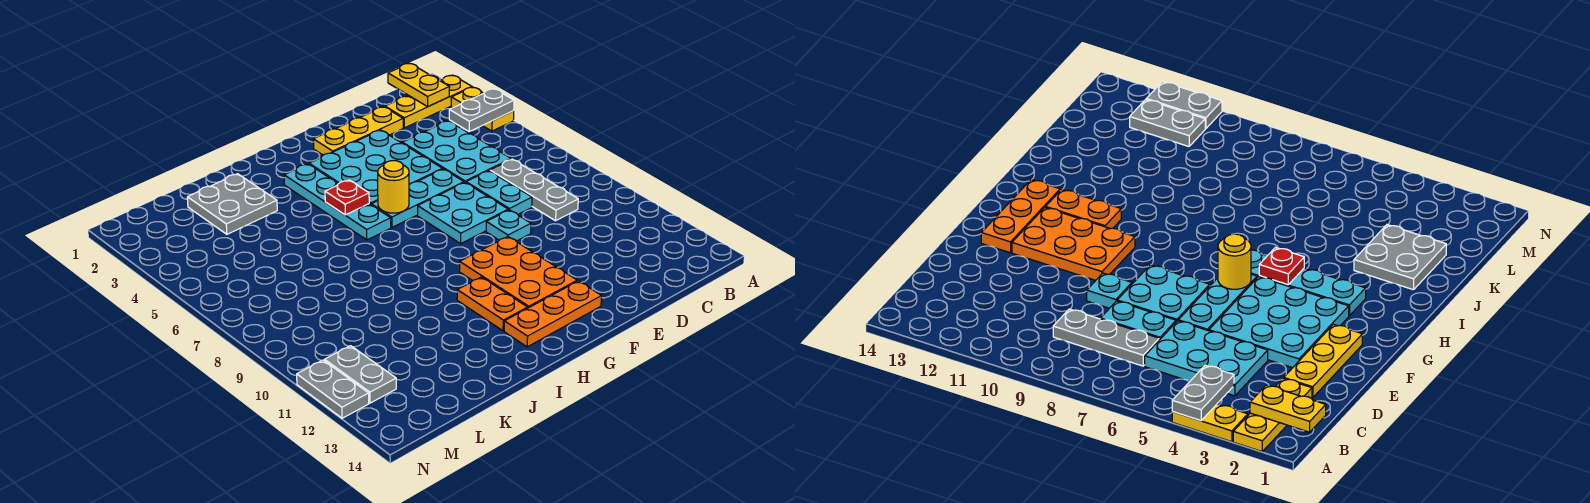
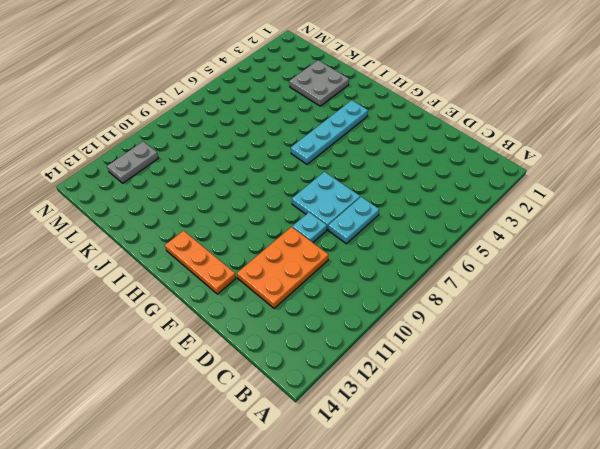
orange plate D10:E12 level 1 -> orange plate F10:G12 level 1
none -> yellow plate A2:C2 level 1
none -> yellow plate A3:A4 level 1
none -> cyan plate C4:D6 level 1

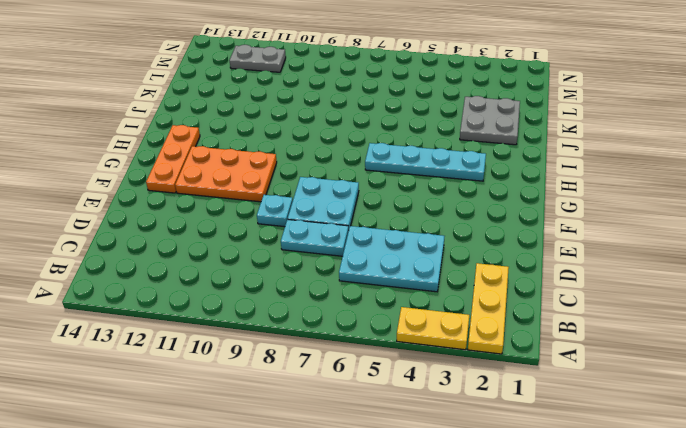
none -> grey plate C7:C9 level 1
none -> yellow plate D2:F2 level 1
none -> cyan plate E3:G5 level 1

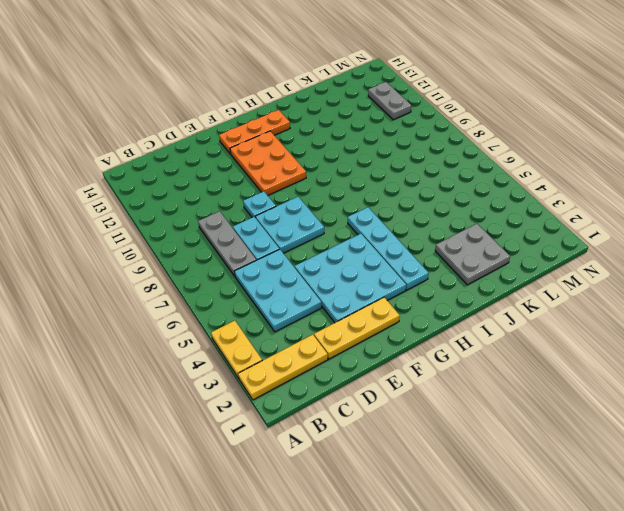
none -> cyan plate E6:G6 level 1
none -> orange plate H11:H12 level 1
none -> grey plate N11:N12 level 1

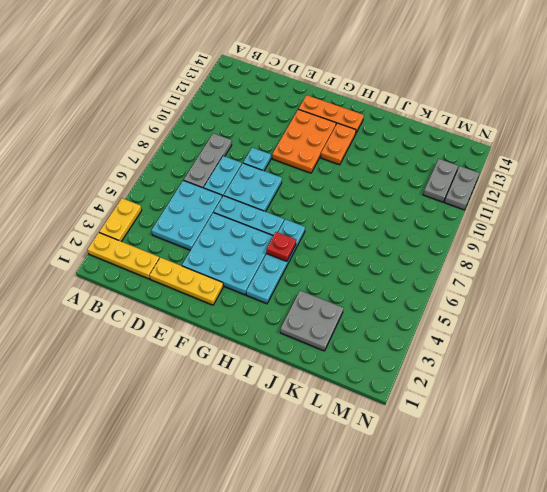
none -> grey plate A4:B4 level 2
none -> yellow plate B1:B2 level 2
none -> yellow round brick G6 level 2

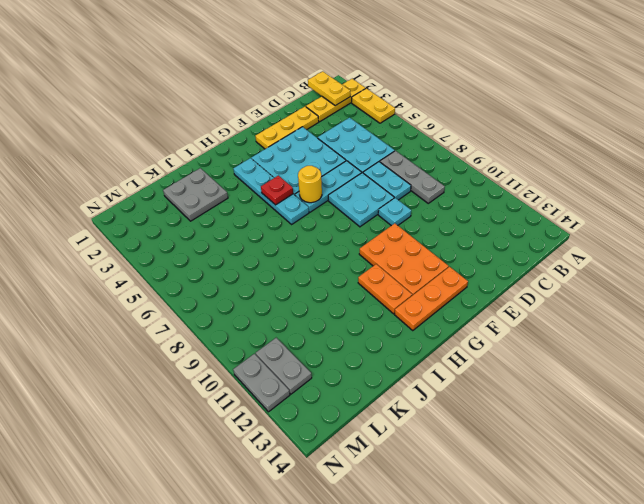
none -> grey plate A4:B4 level 2

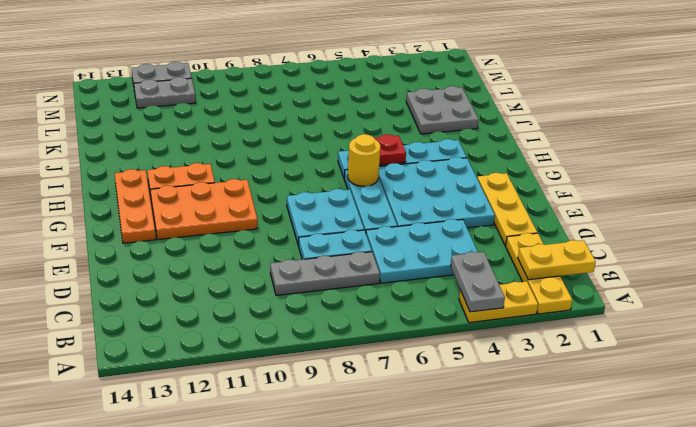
none -> cyan plate E9 level 1

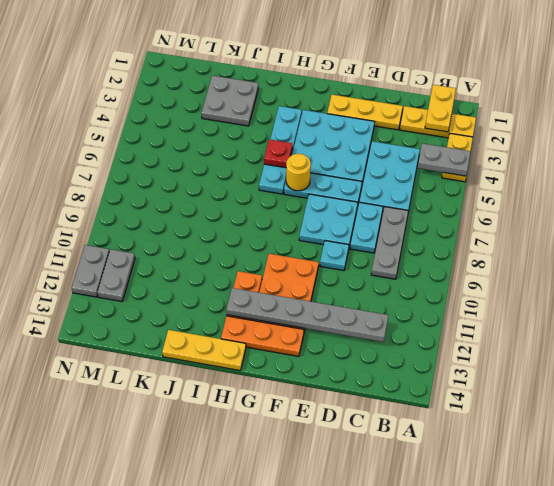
grey plate C12:H12 level 2 -> none
yellow plate H14:J14 level 1 -> none

